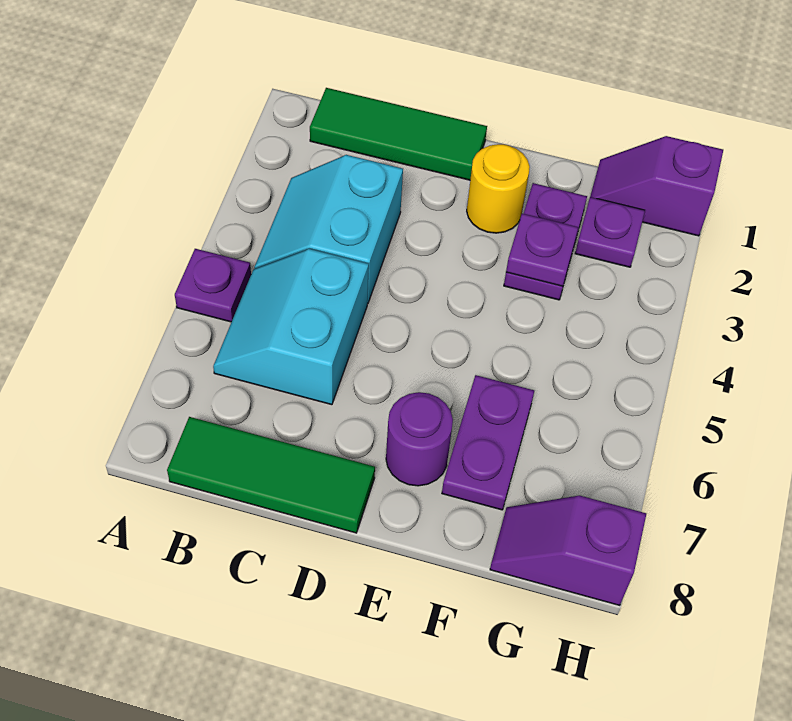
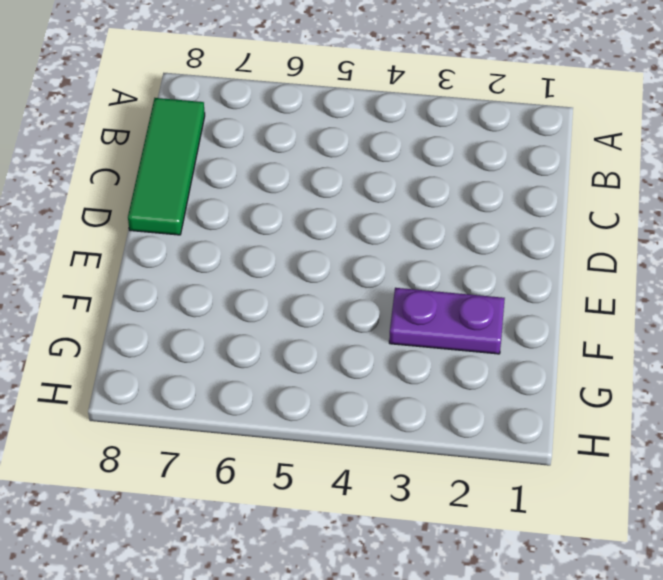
none -> purple plate A5 level 1
none -> green tile B1:D1 level 1
none -> cyan slope B3:C4 level 1 top C

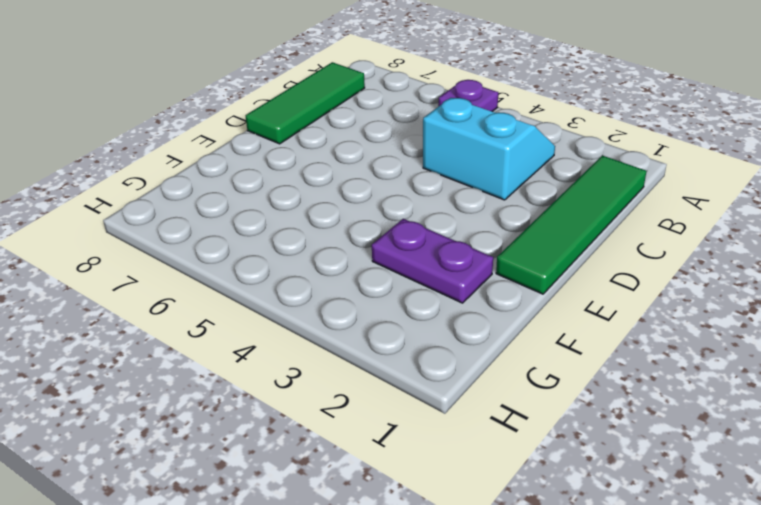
green tile B1:E1 level 1 -> green tile B1:D1 level 1
none -> cyan slope B5:C6 level 1 top C
none -> yellow round brick E2 level 1
none -> purple round brick E7 level 1

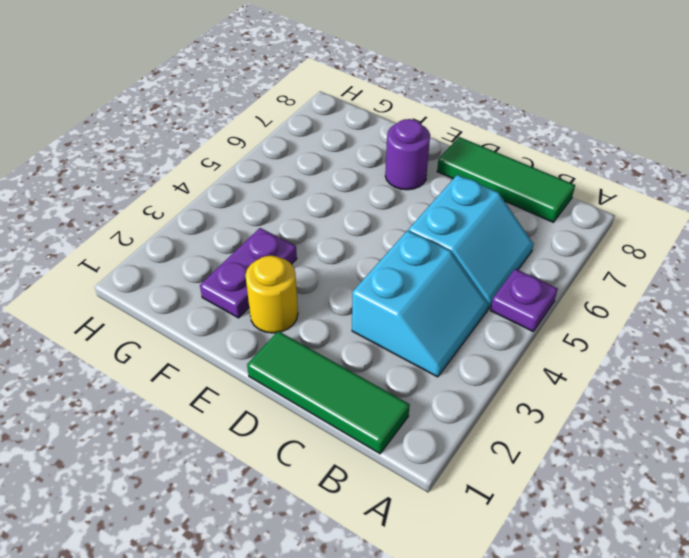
none -> purple plate F6:F7 level 1
none -> purple slope G1:H1 level 1 top H
none -> purple plate G2 level 1

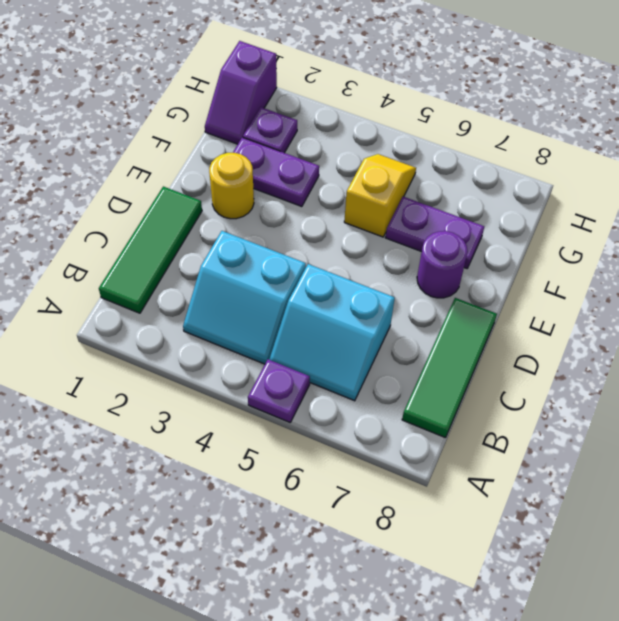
yellow slope F5:G5 level 1 top F -> none
none -> purple slope G8:H8 level 1 top H
none -> purple plate F3 level 2

